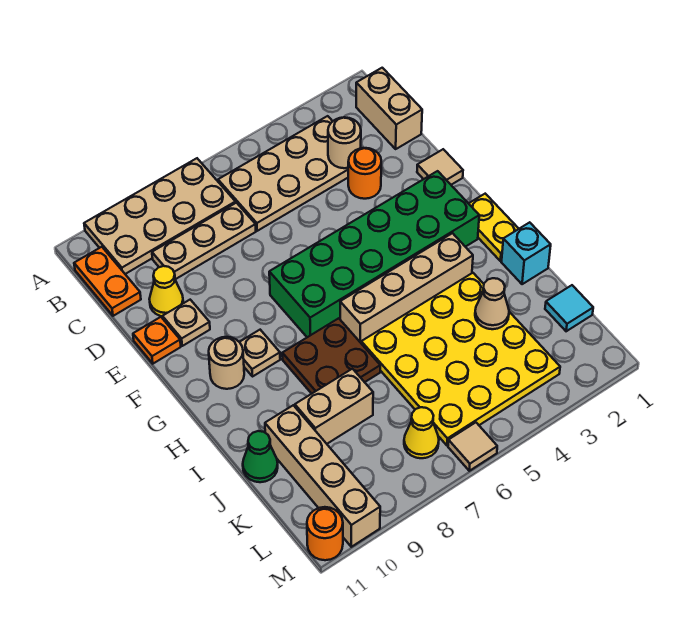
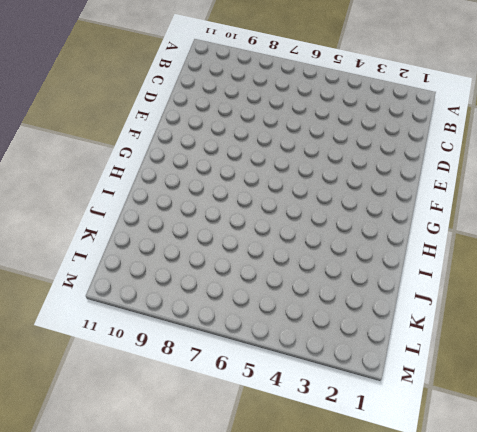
none -> tan plate A7:B10 level 1
none -> tan brick B1:C1 level 1
none -> tan plate B3:C6 level 1

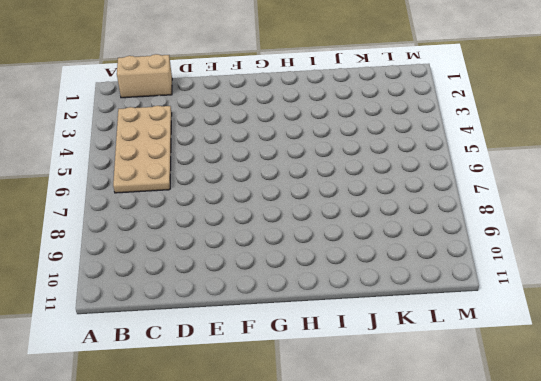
none -> tan plate A7:B10 level 1
none -> orange plate B11:C11 level 1
none -> tan plate C7:C9 level 1

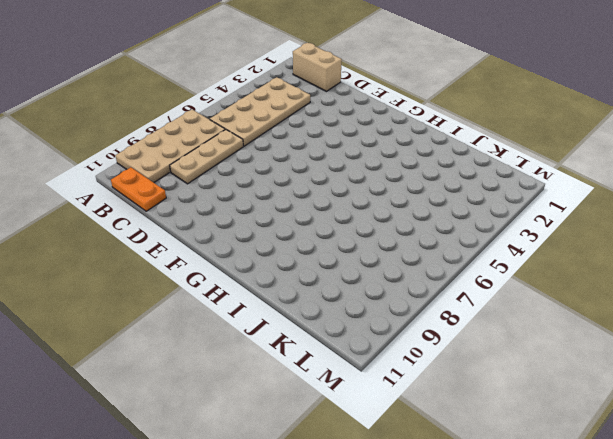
none -> orange round brick D3 level 1
none -> yellow cone D10 level 1
none -> tan tile E1 level 1

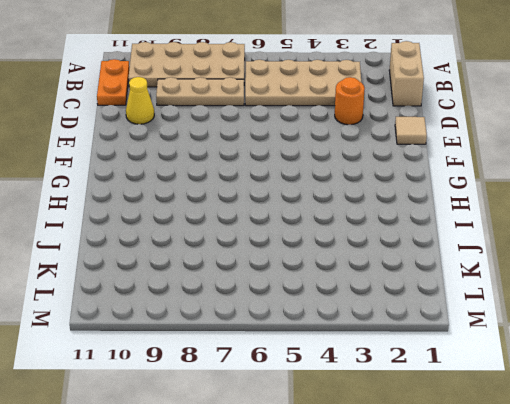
none -> tan plate E10 level 1
none -> orange plate E11 level 1
none -> green brick F2:G7 level 1

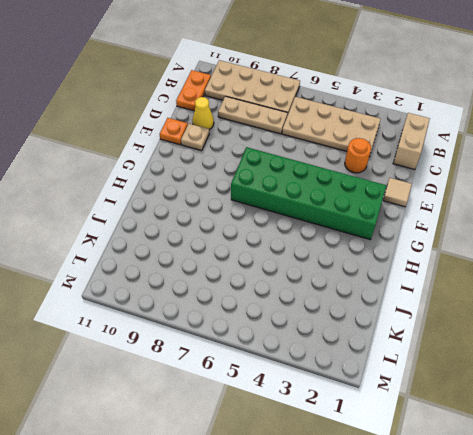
none -> yellow plate G1:H1 level 1
none -> tan plate G9 level 1
none -> tan round brick G10 level 1

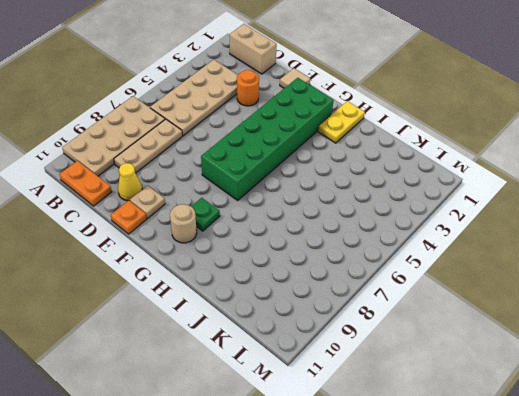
green plate G9 level 1 -> tan plate G9 level 1
yellow plate H1:H2 level 1 -> yellow plate G1:H1 level 1
none -> tan brick H3:H6 level 1
none -> brown plate H7:I8 level 1
none -> cyan brick I1 level 1

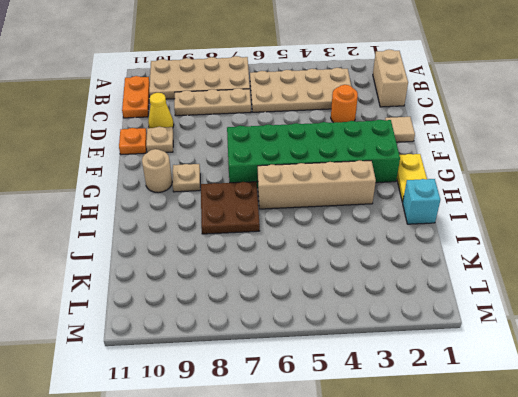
none -> yellow plate I3:L6 level 1
none -> tan brick J8:J9 level 1
none -> tan brick J10:M10 level 1

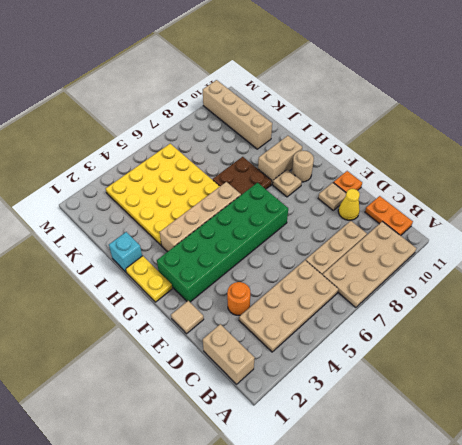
tan brick H9:H10 level 1 -> tan brick J8:J9 level 1
none -> green cone J11 level 1
none -> cyan tile K1 level 1
none -> yellow cone L7 level 1

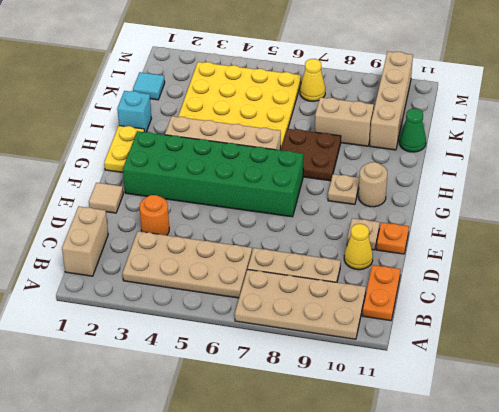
none -> tan tile M6 level 1
none -> orange round brick M11 level 1
none -> tan round brick C3 level 2

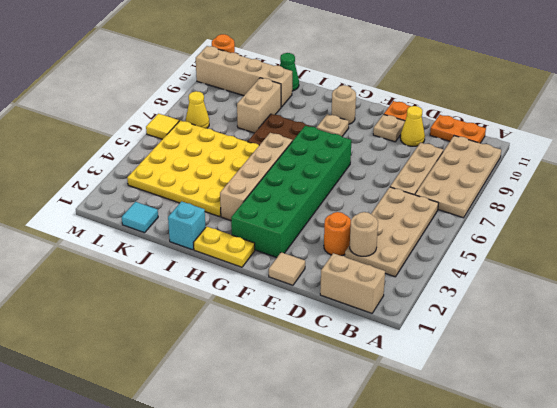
yellow tile M6 level 1 -> tan tile M6 level 1
none -> tan cone J3 level 2

